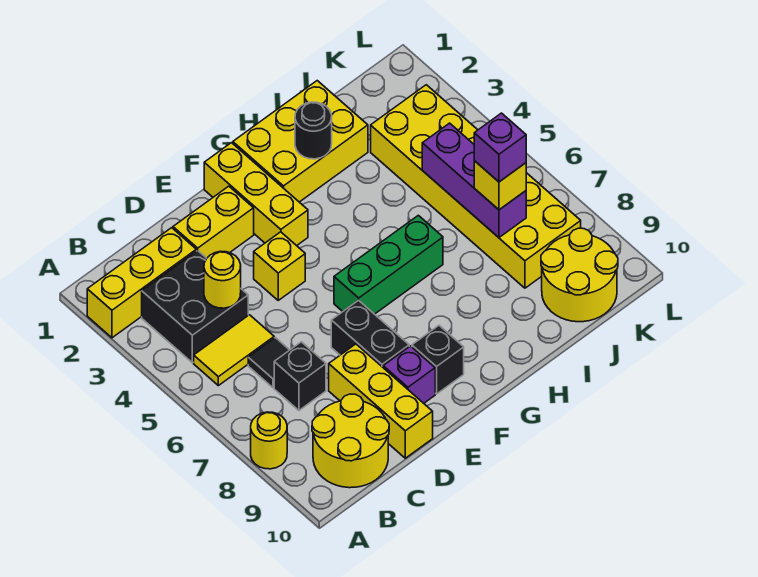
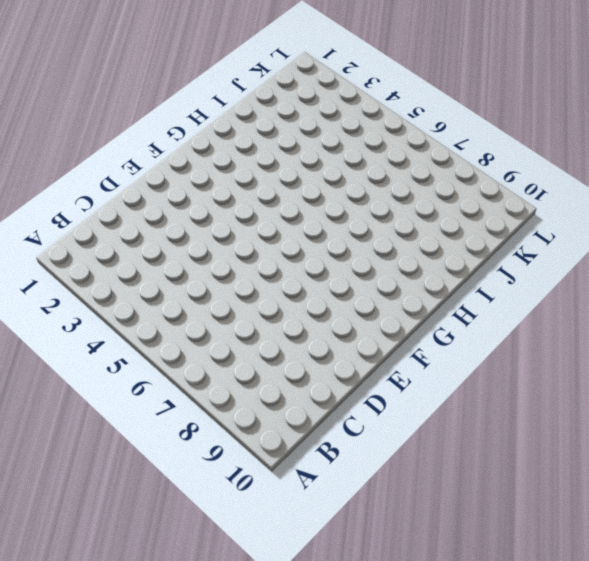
none -> yellow brick A2:C2 level 1
none -> yellow round brick A8 level 1
none -> black brick B3:C4 level 1

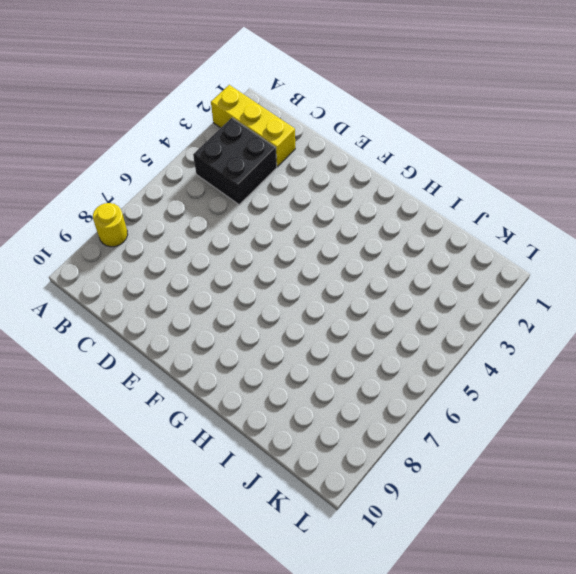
none -> yellow tile B5:C5 level 1
none -> yellow round brick B9:C10 level 1
none -> black tile C6 level 1

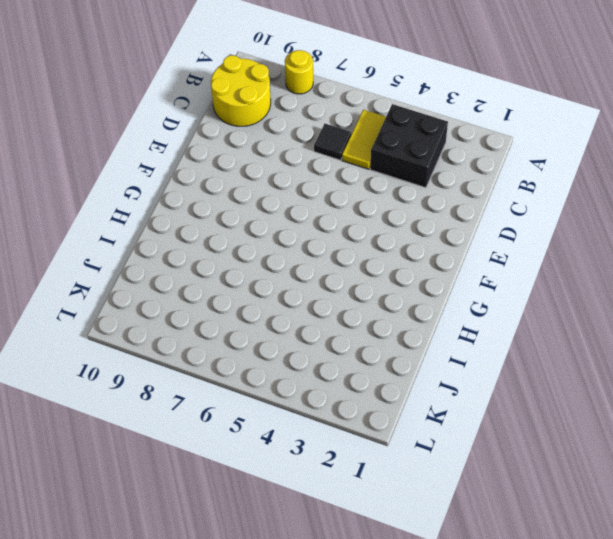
none -> yellow brick A2:C2 level 1
none -> black brick C7 level 1
none -> yellow brick D2:E2 level 1

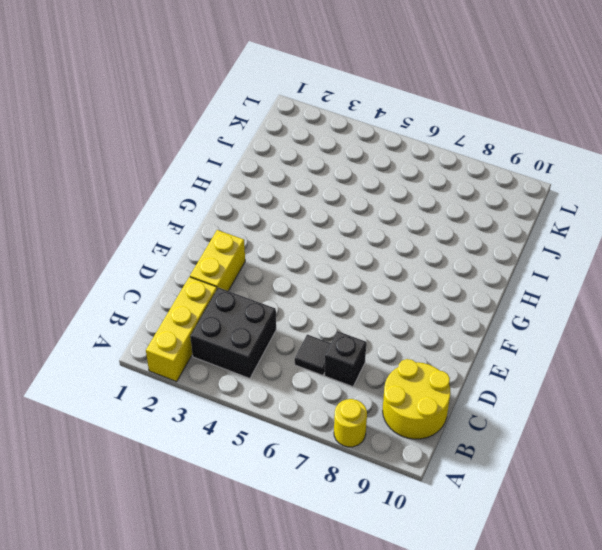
none -> yellow tile B5:C5 level 1
none -> yellow brick D8:D10 level 1
none -> yellow brick E4 level 1

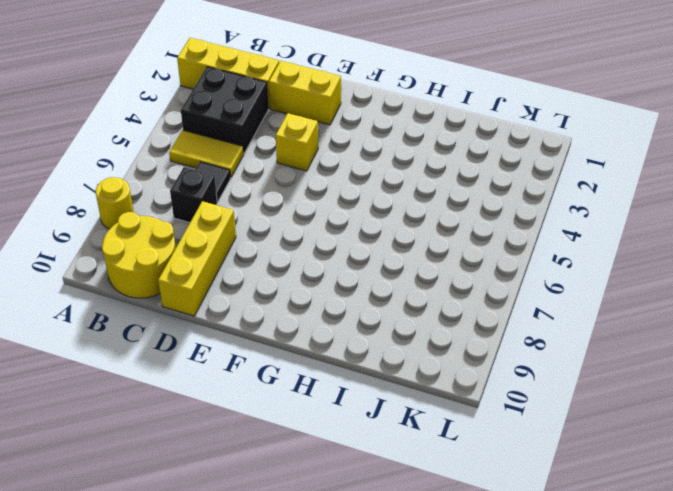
none -> black brick E7:E8 level 1
none -> purple brick E9 level 1
none -> yellow brick F1:F3 level 1

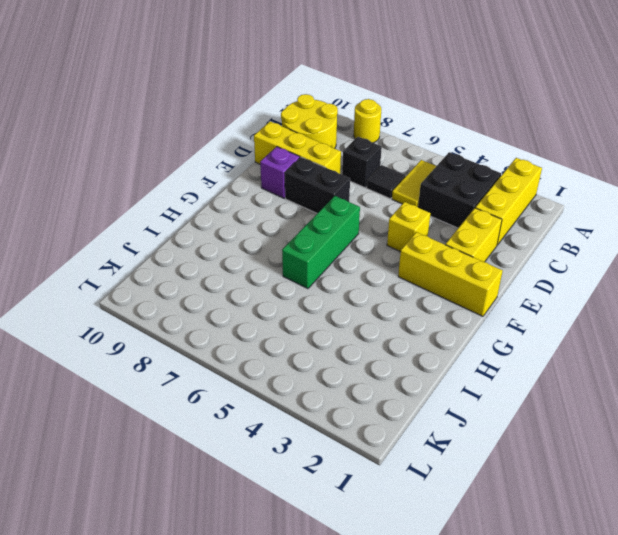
none -> black brick F9 level 1
none -> yellow brick G1:I2 level 1
none -> yellow brick J3:K8 level 1

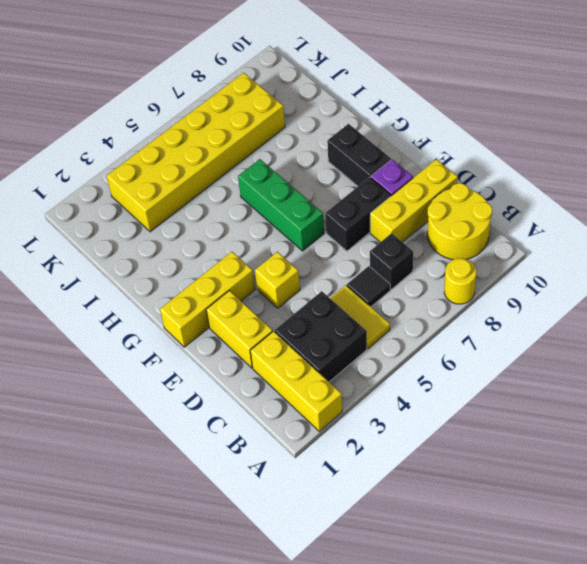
black brick F9:G9 level 1 -> black brick F9 level 1
none -> yellow brick G1:I2 level 1
none -> yellow round brick J9:K10 level 1
none -> yellow round brick C4 level 2

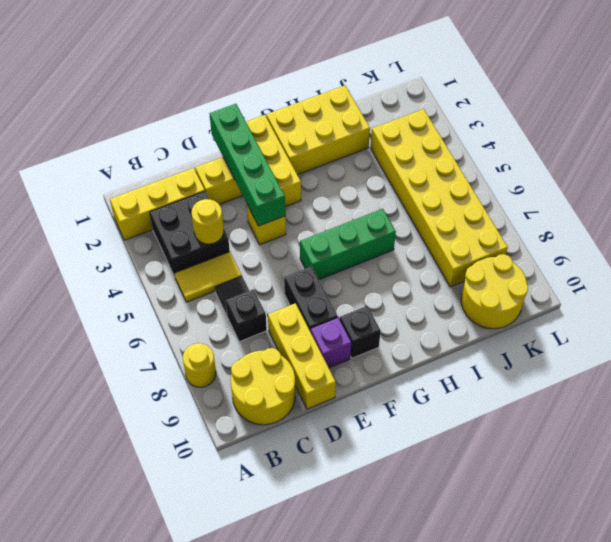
green brick E1:E4 level 2 -> none
none -> black round brick H2 level 2
none -> purple brick J5:J7 level 2
none -> yellow brick J7 level 3

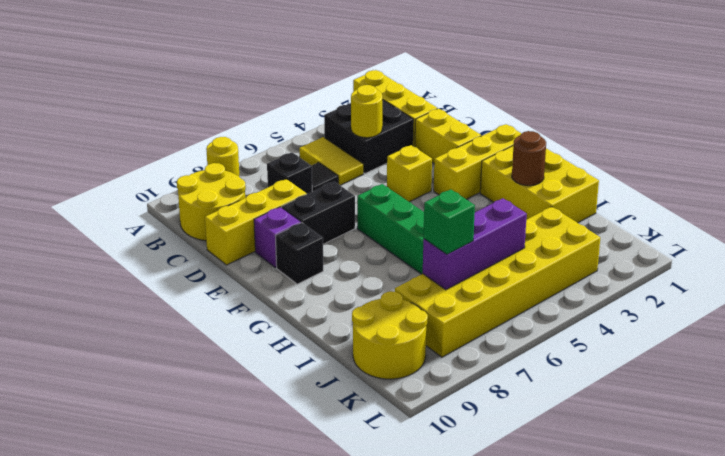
brown round brick H2 level 2 -> black round brick H2 level 2
green brick J7 level 3 -> yellow brick J7 level 3
none -> purple brick J7 level 4

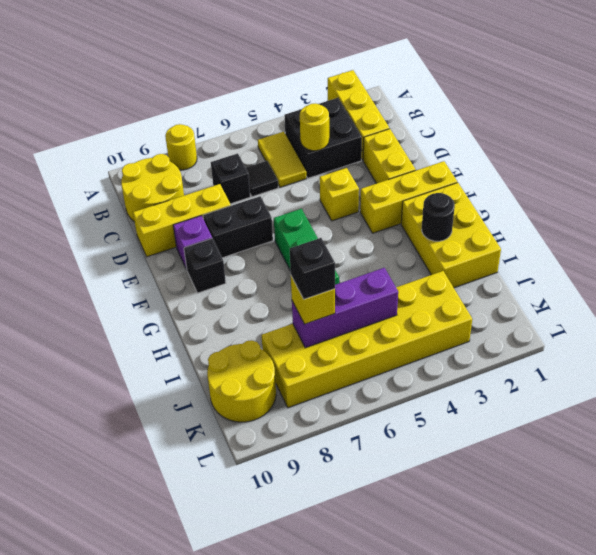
black brick J7 level 4 -> purple brick J7 level 4

